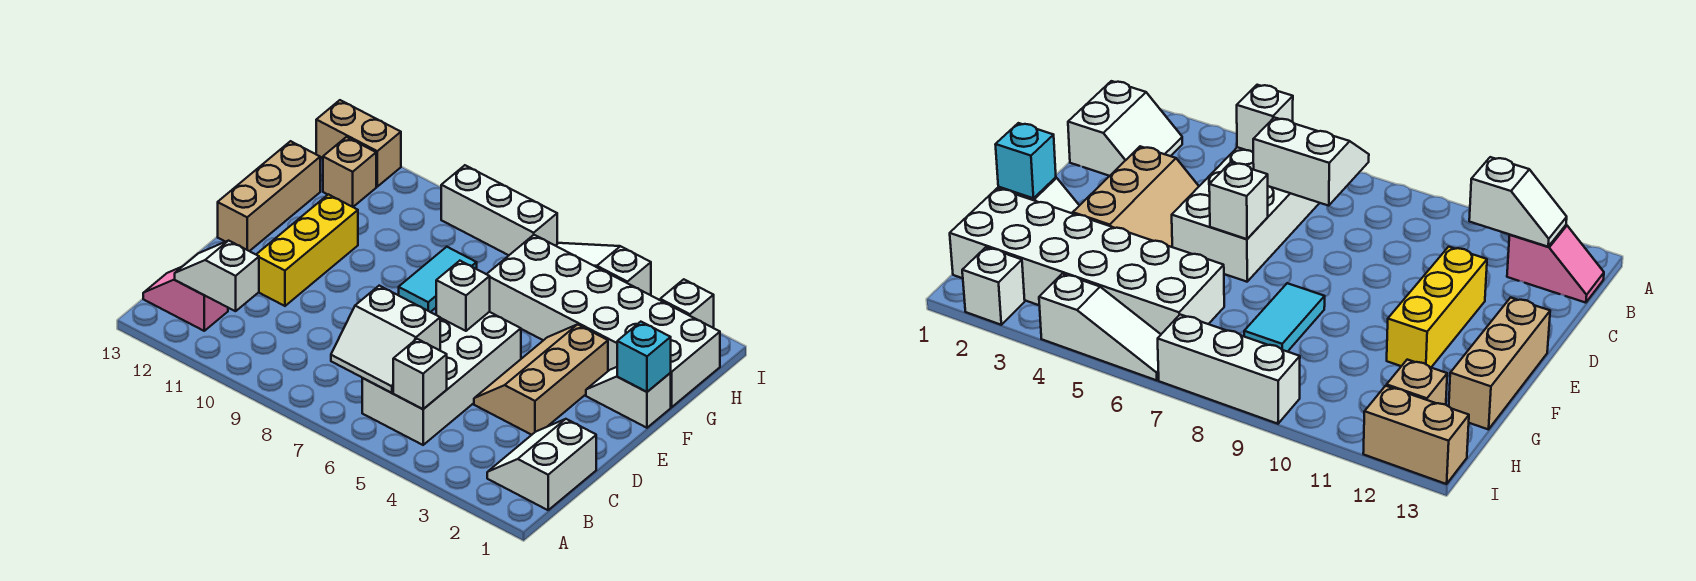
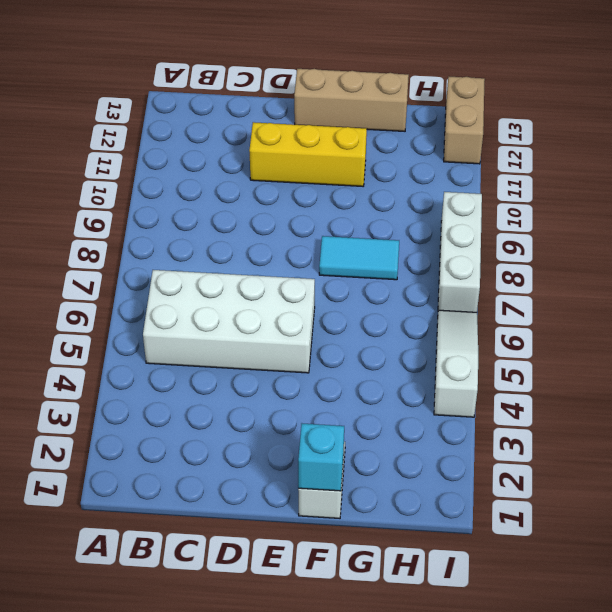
none -> white slope B1:C2 level 1 top 1
none -> pink slope B12:B13 level 1 top 12
none -> tan slope D3:F4 level 1 top 3

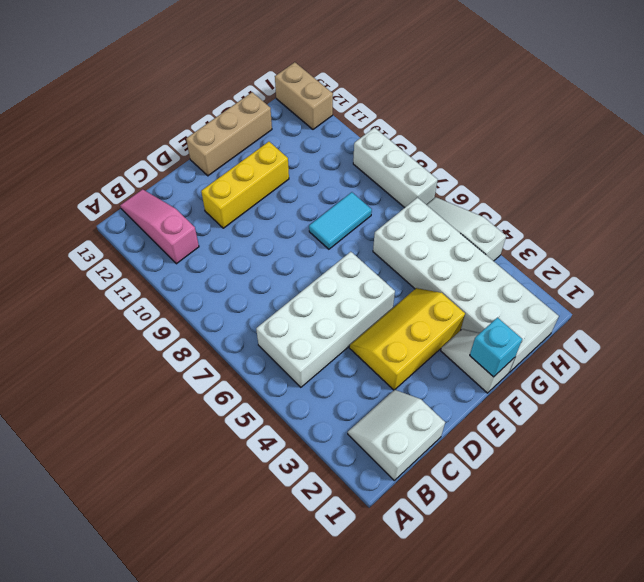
pink slope B11:B13 level 1 top 11 -> pink slope B12:B13 level 1 top 12
yellow slope D3:F4 level 1 top 3 -> tan slope D3:F4 level 1 top 3
none -> tan brick H12 level 1
none -> white brick I2 level 1
none -> white brick B5 level 2

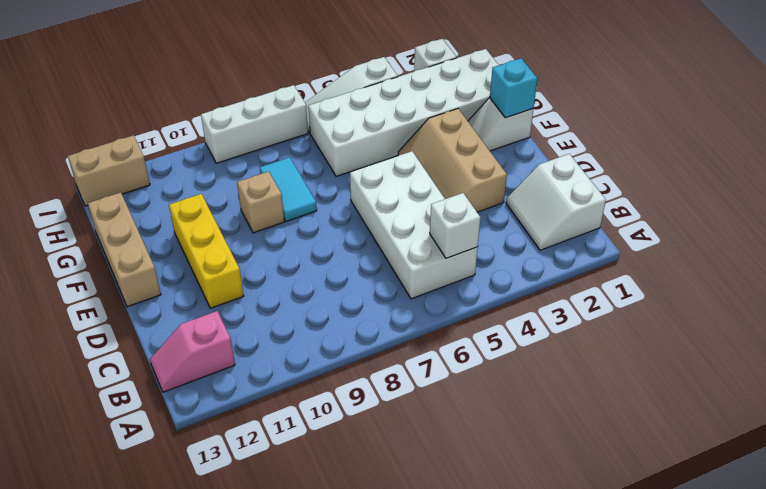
tan brick F9 level 1 -> tan brick H12 level 1
none -> white slope B6:C7 level 2 top C
none -> white slope B11:B12 level 2 top 11
none -> white brick E6 level 2

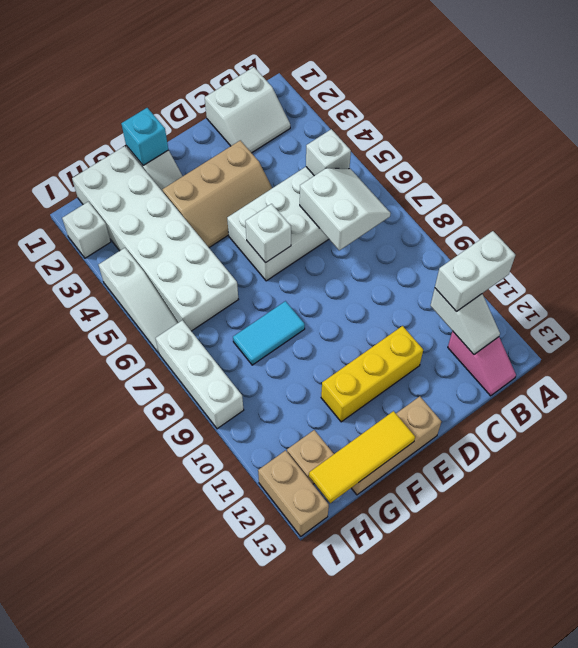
white brick A11:B11 level 3 -> none
yellow tile F13:H13 level 2 -> none

